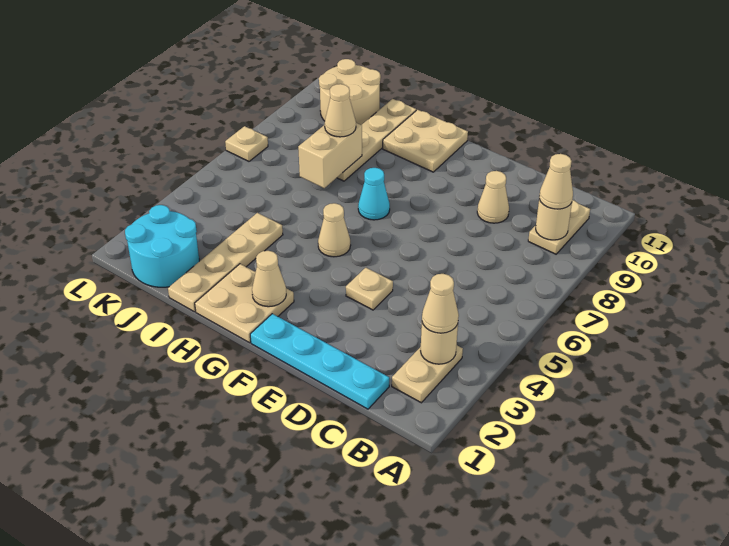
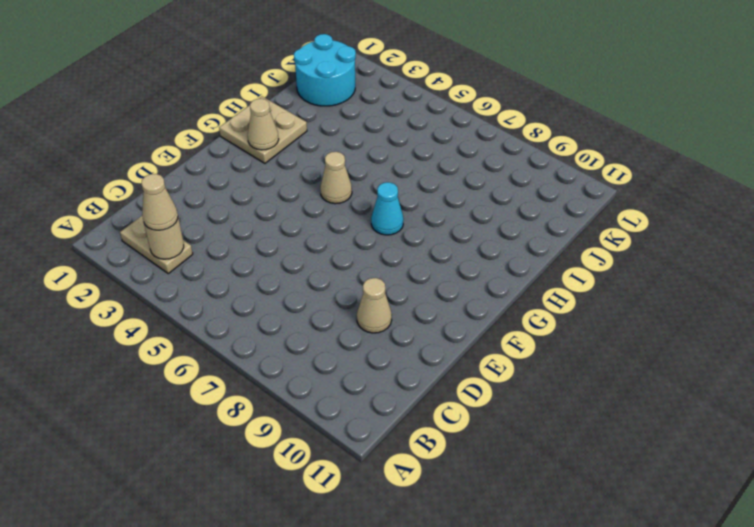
none -> tan plate B9:B10 level 1
none -> cyan plate C1:F1 level 1
none -> tan plate E4 level 1

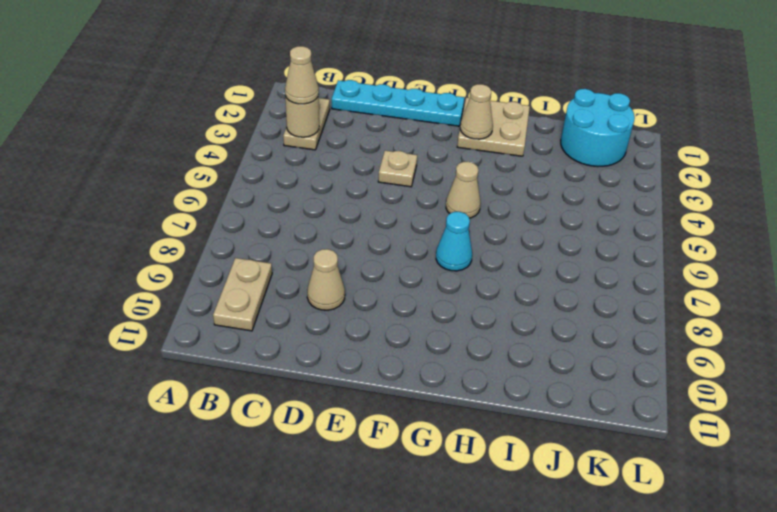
none -> tan plate G10:H11 level 1
none -> tan plate I1:I4 level 1
none -> tan plate I8:I11 level 1

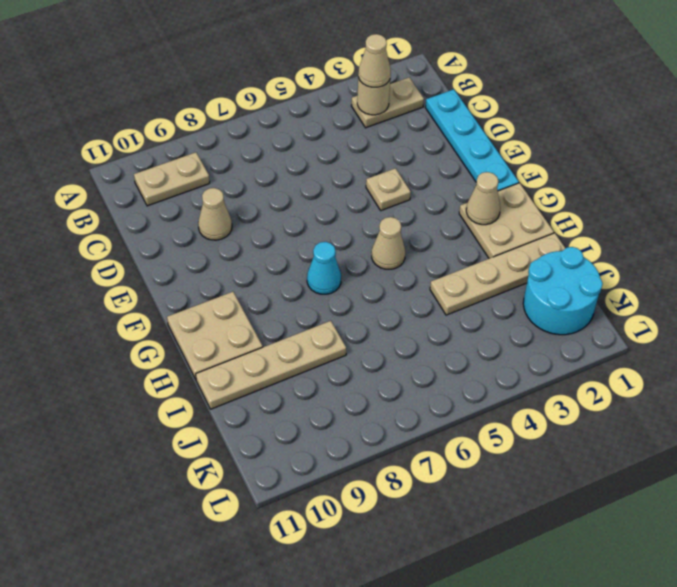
none -> tan round brick J10:K11 level 1
none -> tan plate L7 level 1
none -> tan round brick B9 level 2

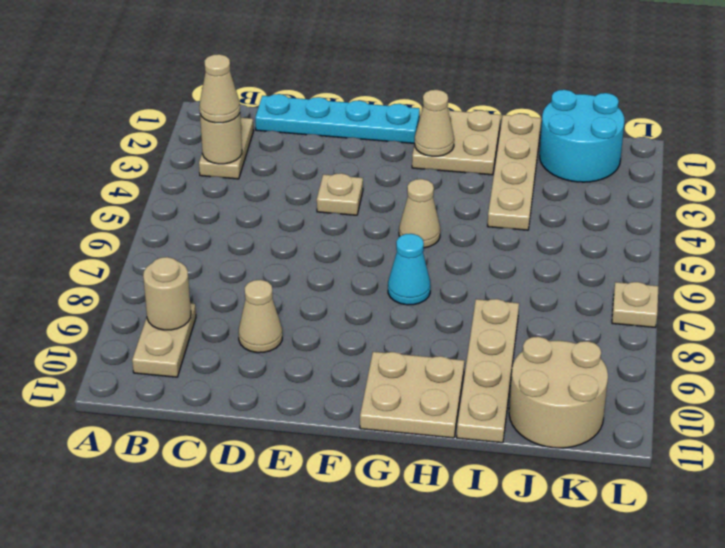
none -> tan brick I7:I8 level 2
none -> tan cone B9 level 3
none -> tan cone I8 level 3

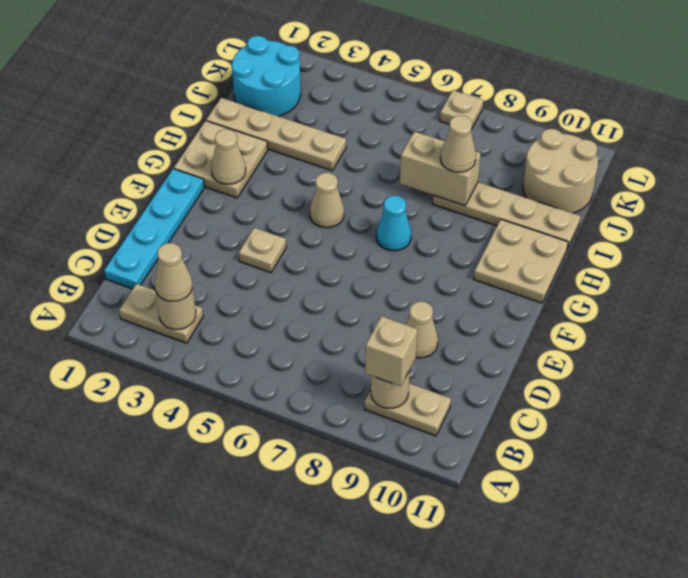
tan brick B9 level 3 -> tan cone B9 level 3

